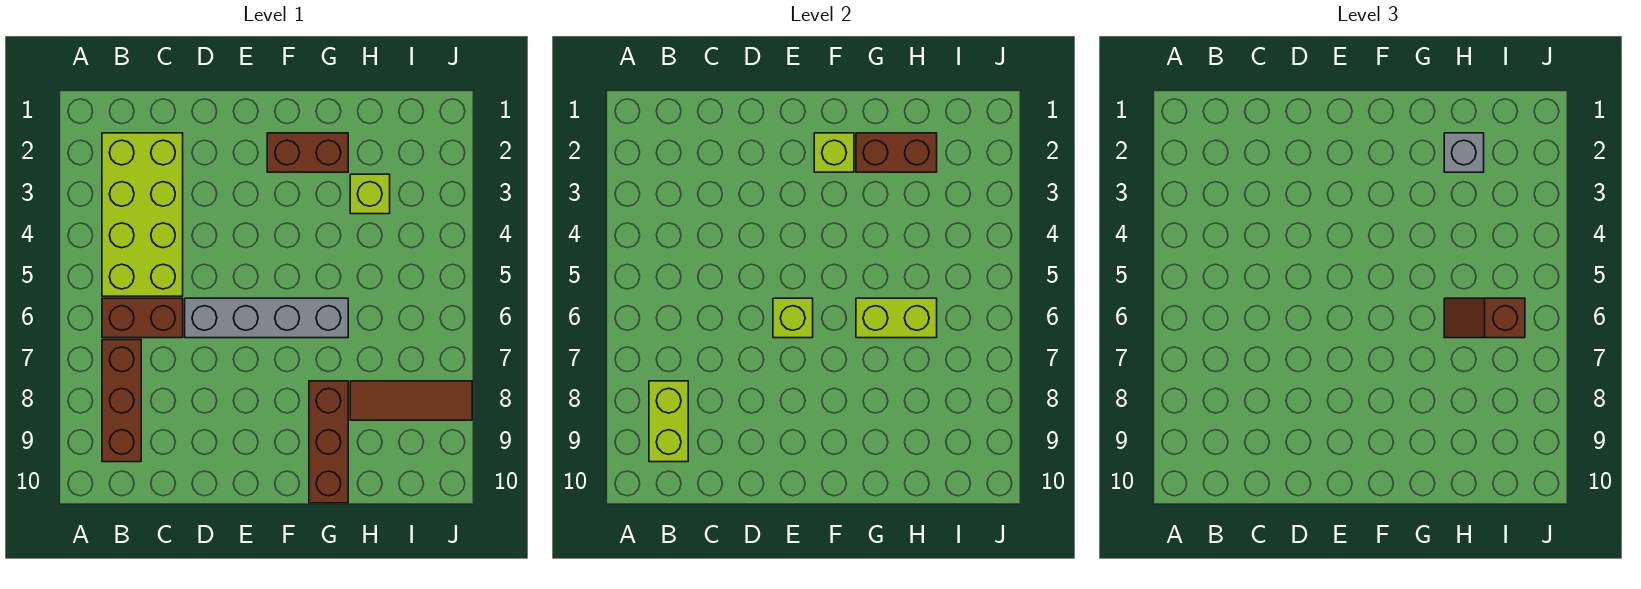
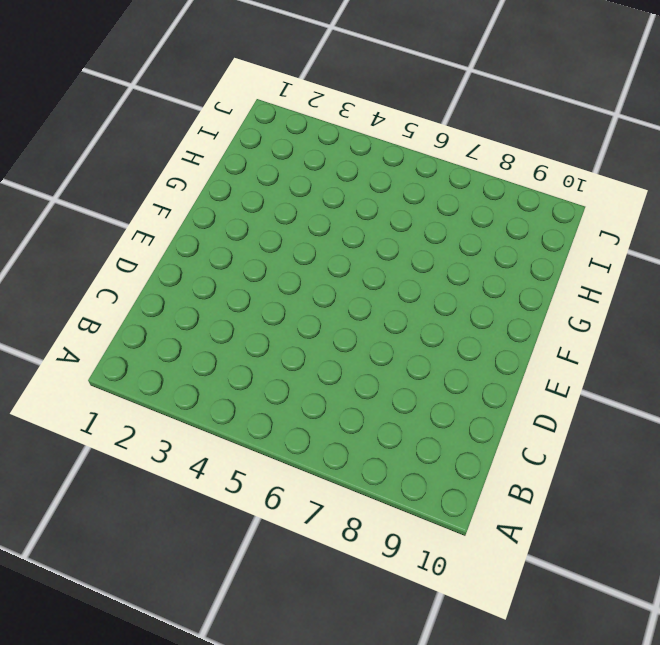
none -> lime brick B2:C5 level 1
none -> brown brick B6:C6 level 1
none -> brown brick B7:B9 level 1

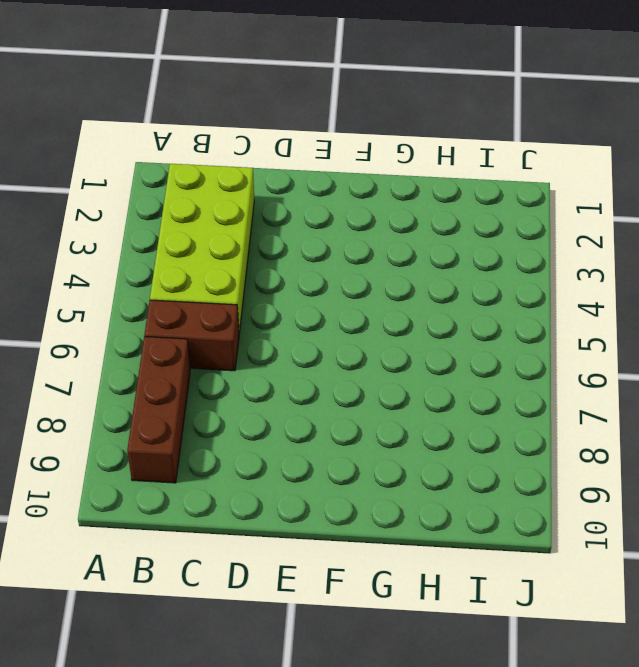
none -> grey brick D6:G6 level 1
none -> brown brick F2:G2 level 1
none -> brown brick G8:G10 level 1

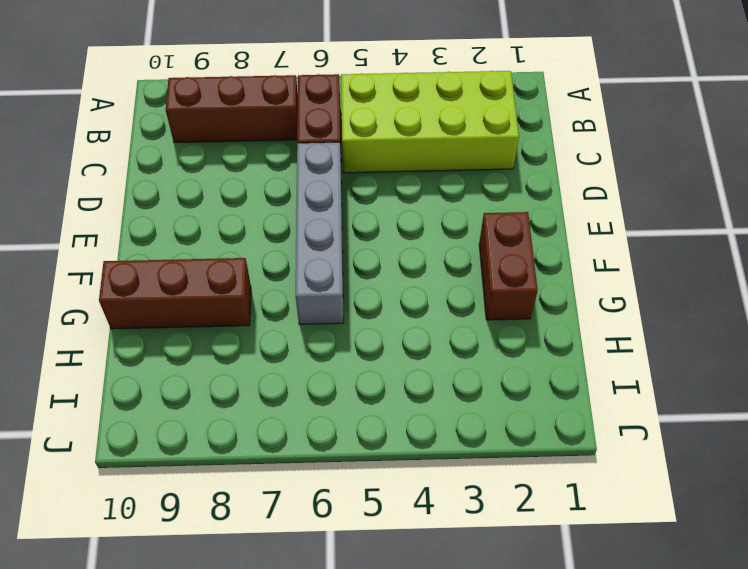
none -> lime brick H3 level 1
none -> brown tile H8:J8 level 1
none -> lime brick B8:B9 level 2

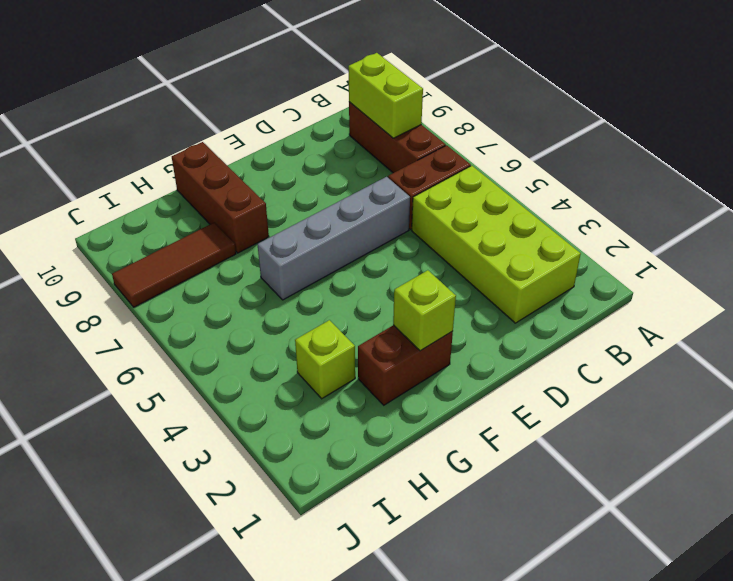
none -> lime brick E6 level 2
none -> brown brick G2:H2 level 2
none -> lime brick G6:H6 level 2

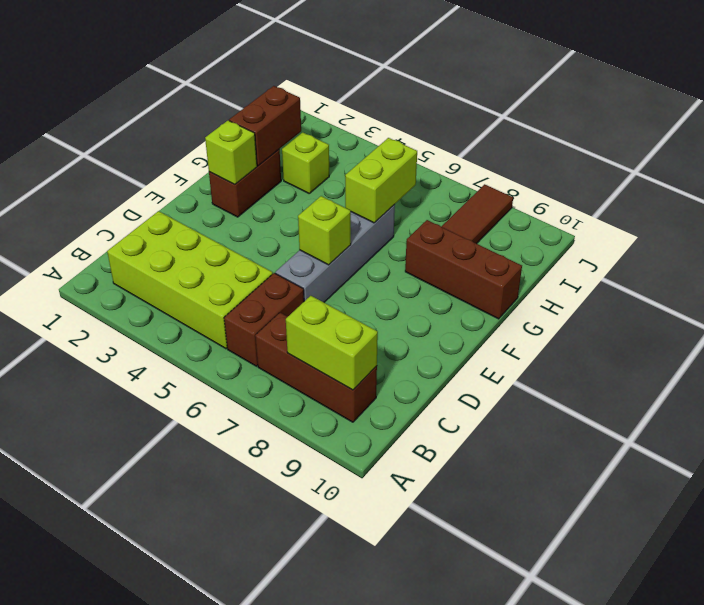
none -> grey brick H2 level 3
none -> brown slope H6:I6 level 3 top I

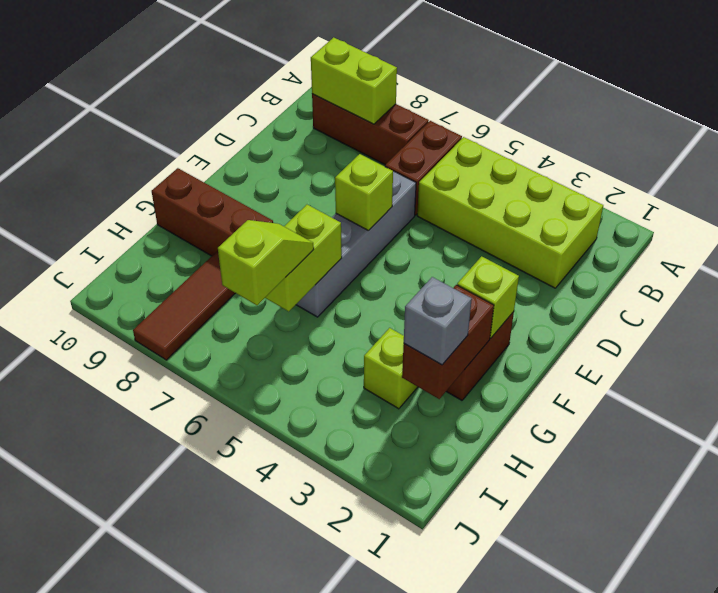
lime slope H6:I6 level 3 top I -> brown slope H6:I6 level 3 top I

